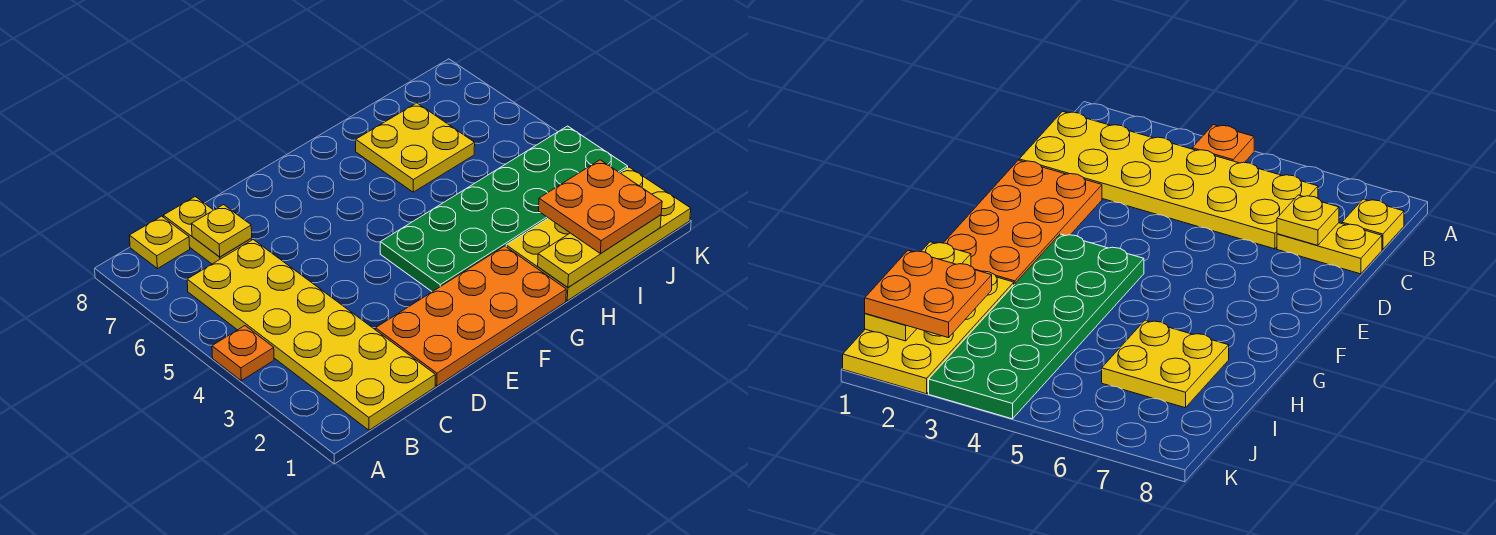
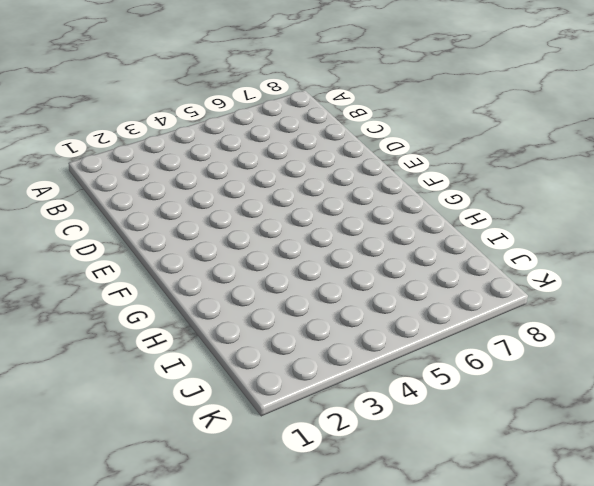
none -> orange plate A4 level 1
none -> yellow plate B1:C6 level 1

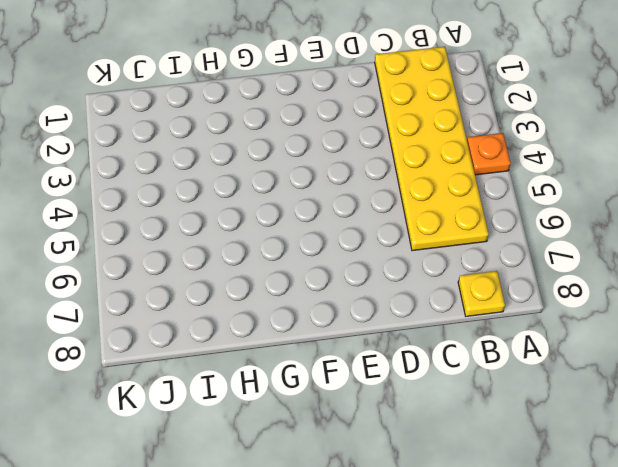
none -> yellow plate C7:C8 level 1
none -> orange plate D1:G2 level 1

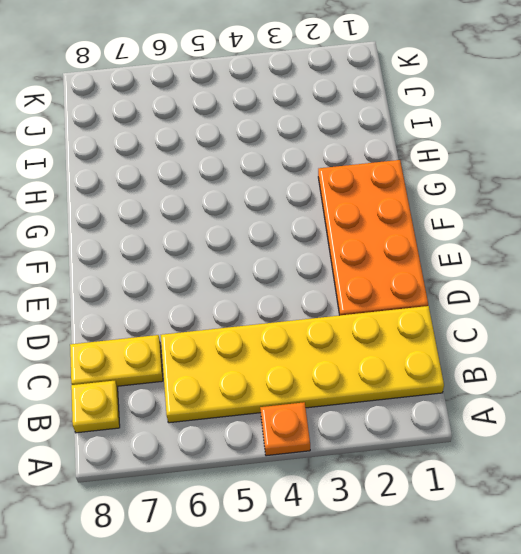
none -> green plate F3:K4 level 1
none -> yellow plate H1:K2 level 1

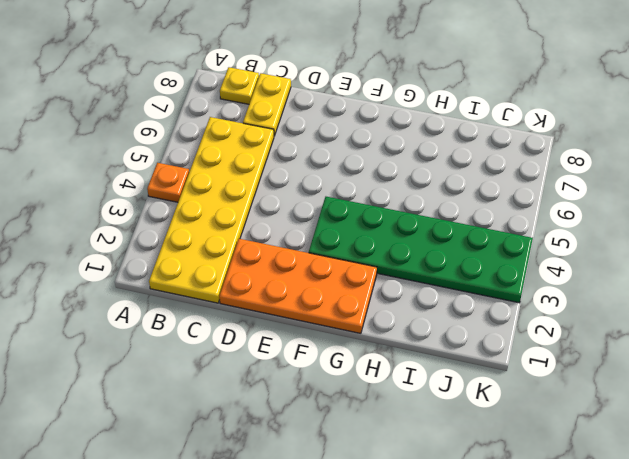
none -> yellow plate H1:K2 level 1
none -> yellow plate H6:I7 level 1

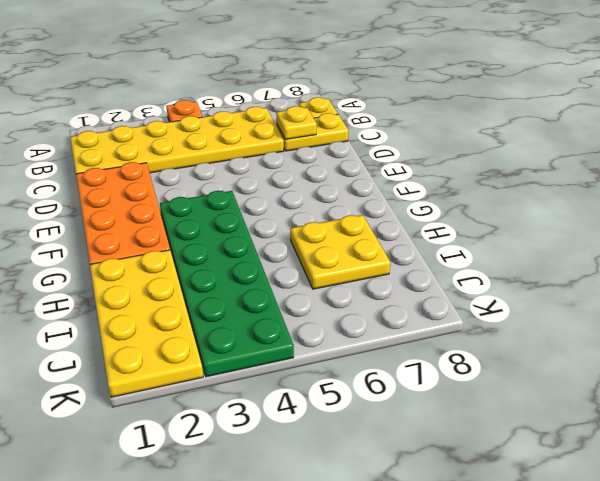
none -> yellow plate H1:J1 level 2
none -> orange plate I1:J2 level 3

